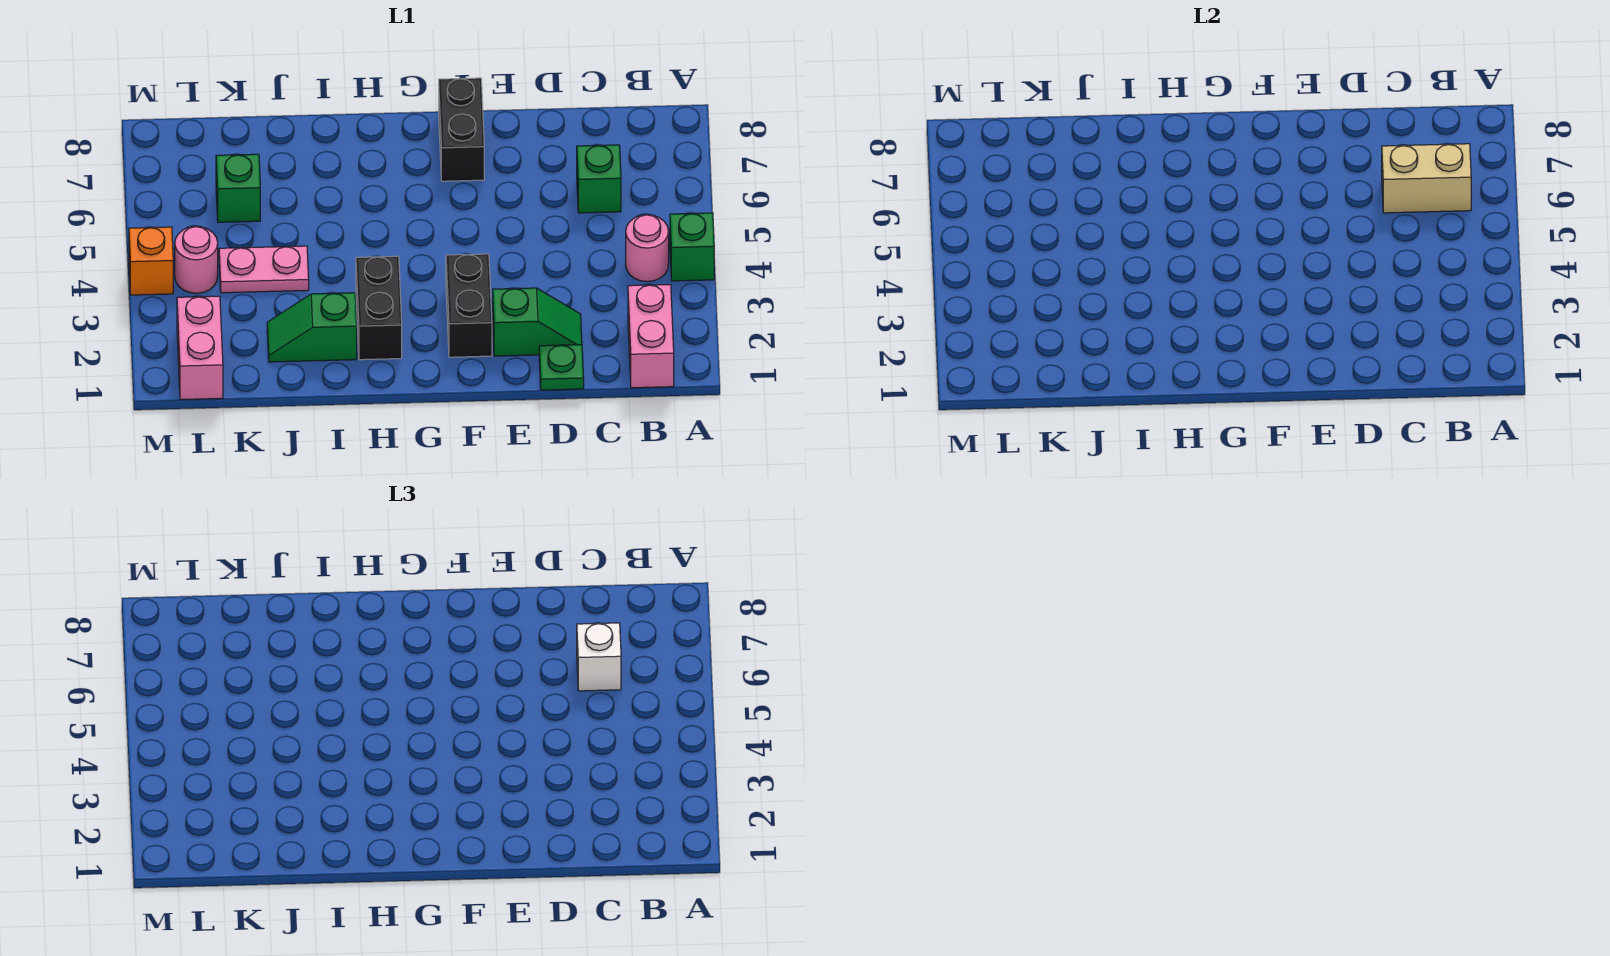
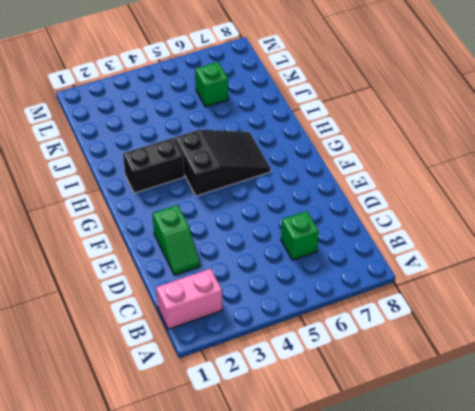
black slope G4:H6 level 1 top 4 -> none
none -> green brick A4 level 1
none -> pink round brick B4 level 1
none -> green plate D1 level 1

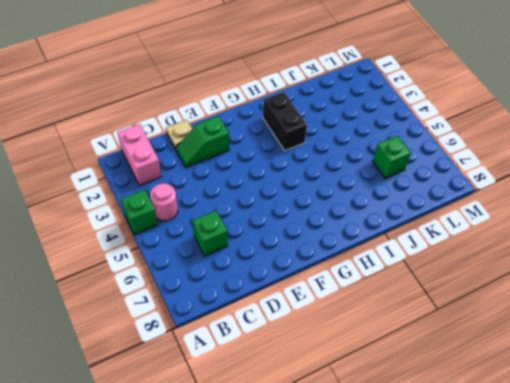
tan plate D1 level 1 -> green plate D1 level 1
none -> black brick F2:F3 level 1
none -> black brick F7:F8 level 1
none -> green slope I2:J2 level 1 top I

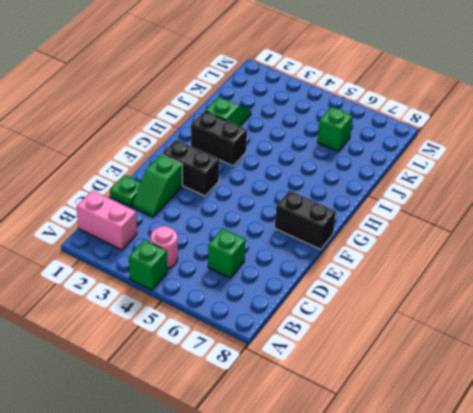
none -> pink plate J4:K4 level 1
none -> pink brick L1:L2 level 1
none -> pink round brick L4 level 1

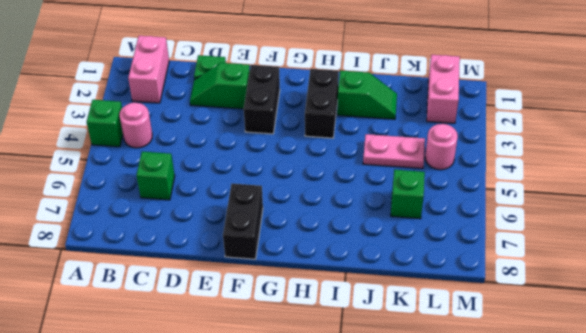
none -> orange brick M4 level 1
none -> tan brick B6:C6 level 2
none -> white brick C6 level 3

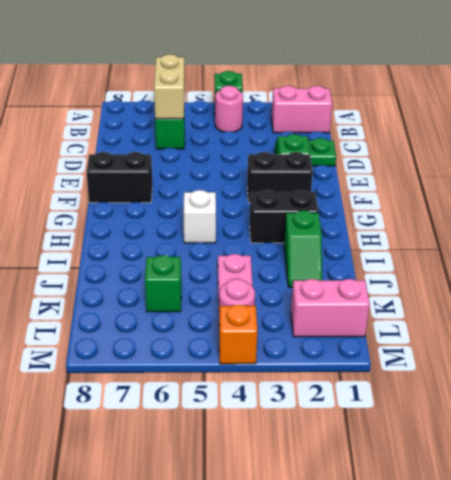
white brick H5 level 1 -> white brick C6 level 3

